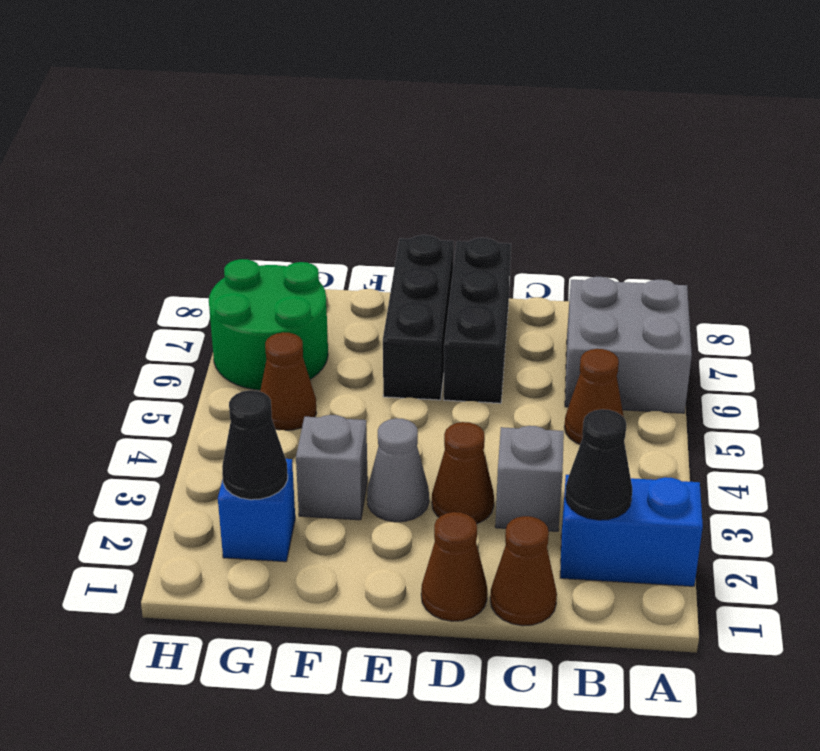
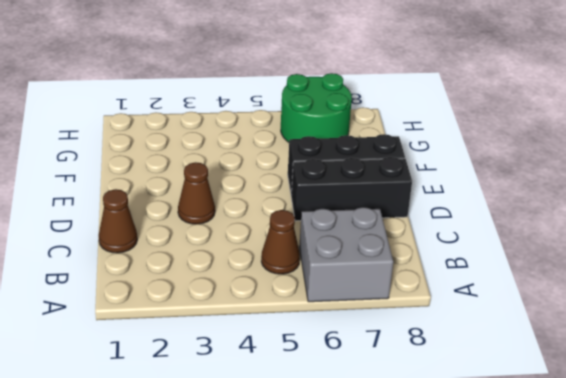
none -> blue brick A2:B2 level 1
none -> grey brick C3 level 1
none -> brown cone D1 level 1

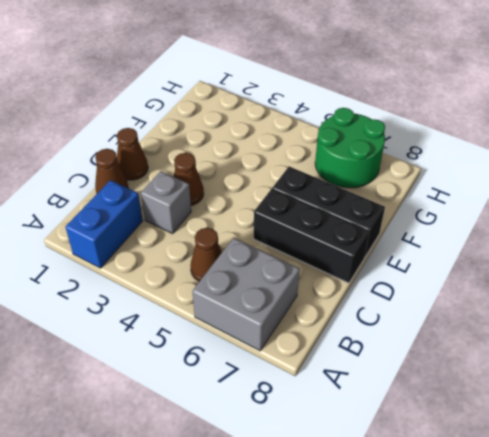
none -> grey cone E3 level 1
none -> grey brick F3 level 1
none -> blue brick G2 level 1

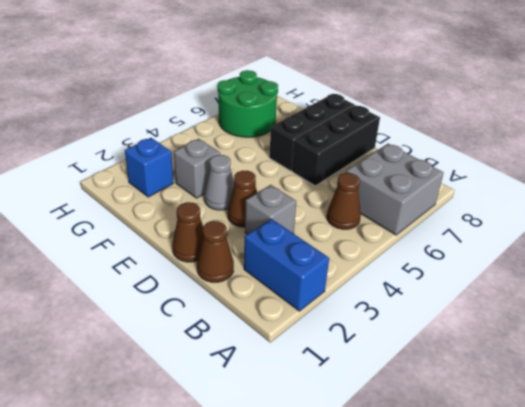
none -> brown cone G5 level 1
none -> black cone B2 level 2
none -> black cone G2 level 2

